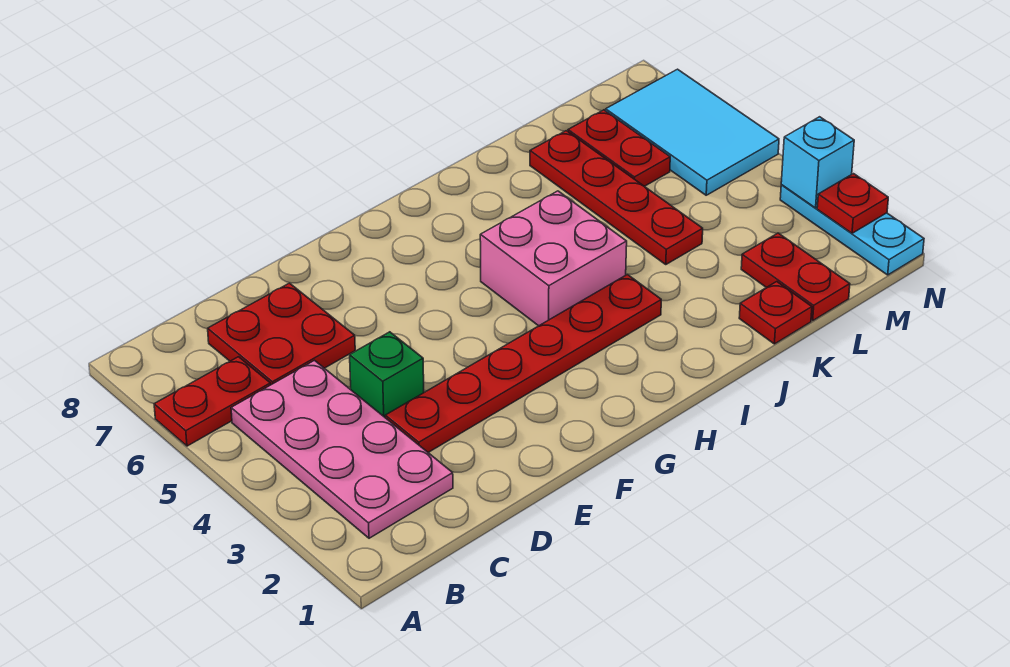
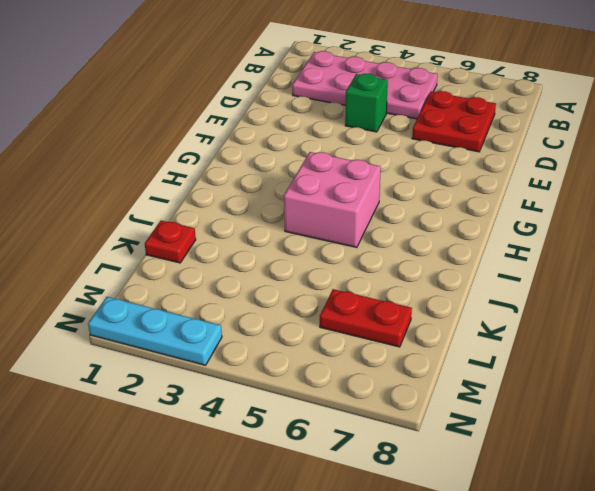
none -> red plate A6:B6 level 1
none -> red plate D3:I3 level 1
none -> red plate K4:K7 level 1

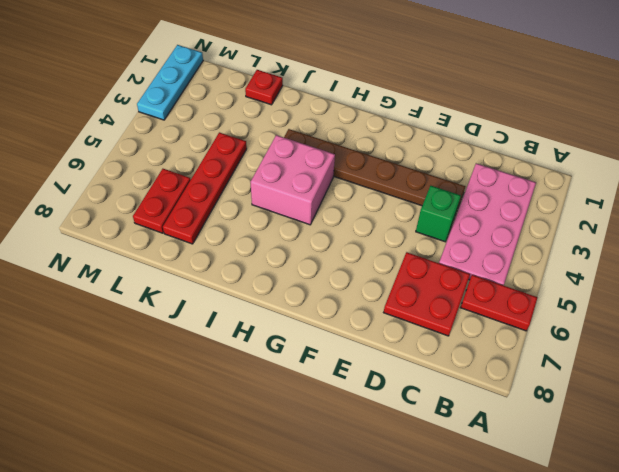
brown plate D3:I3 level 1 -> red plate D3:I3 level 1
none -> red plate L1:L2 level 1
none -> cyan tile M5:N7 level 1
none -> red plate N2 level 2

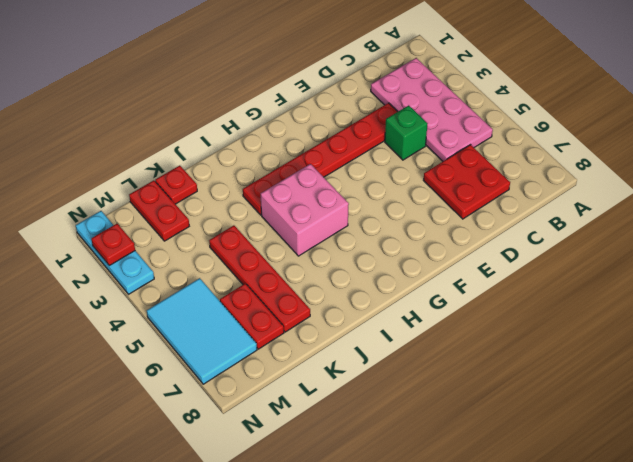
none -> red plate A6:B6 level 1
none -> cyan brick N3 level 2

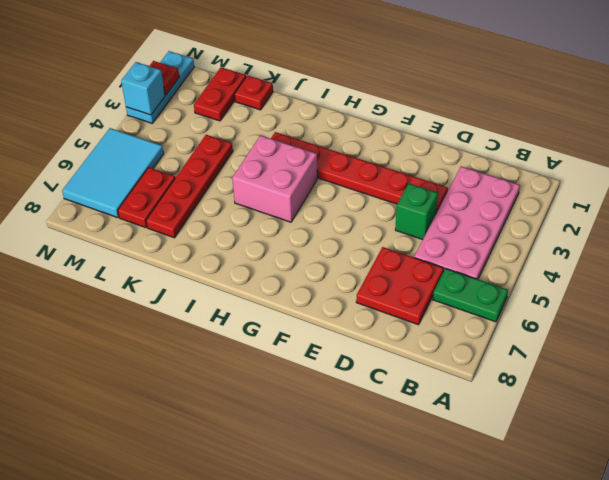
green plate A6:B6 level 1 -> red plate A6:B6 level 1

